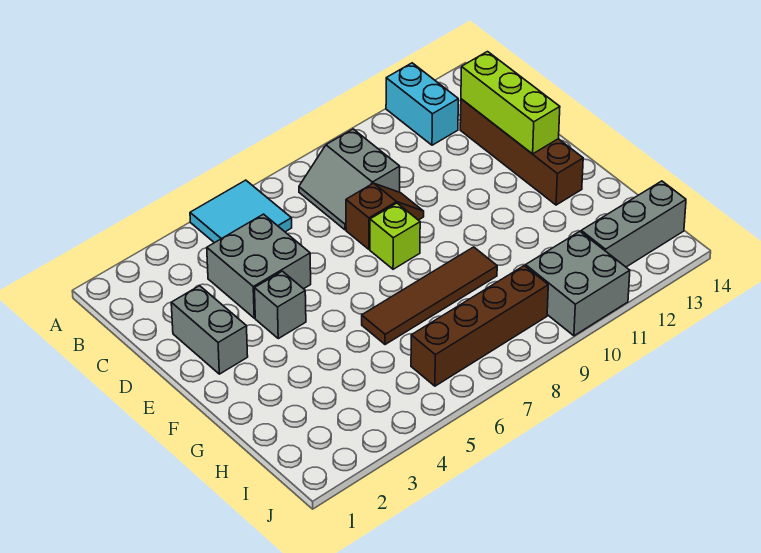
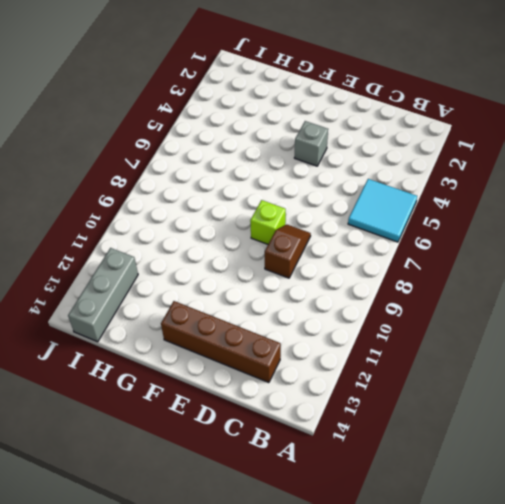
brown slope D8:D9 level 1 top 9 -> brown slope D8:D9 level 1 top 8
none -> cyan brick A12:B12 level 1
none -> grey slope B8:C9 level 1 top 9
none -> grey brick C4:D5 level 1

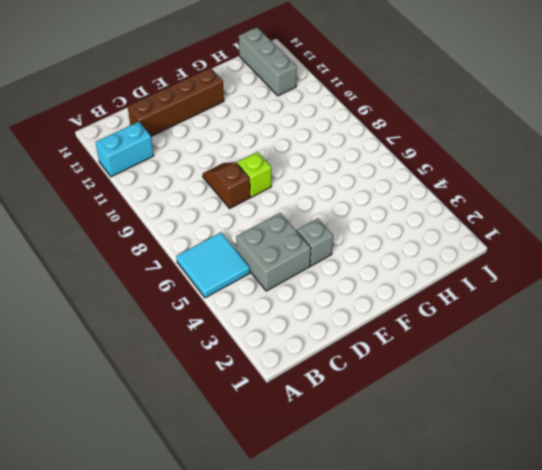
none -> grey slope B8:C9 level 1 top 9
none -> grey brick D2:E2 level 1
none -> brown tile G6:G9 level 1

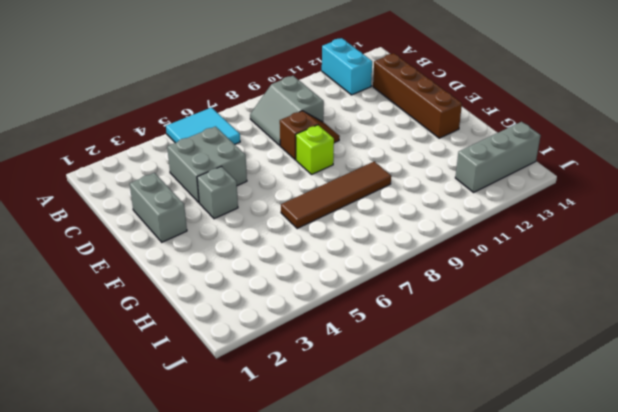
none -> brown brick I6:I9 level 1
none -> grey brick I10:J11 level 1
none -> lime brick C13:E13 level 2

